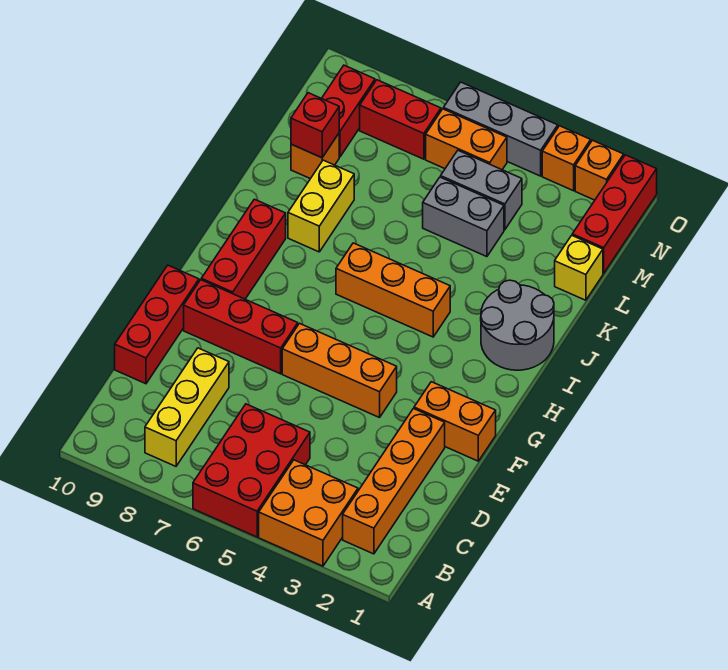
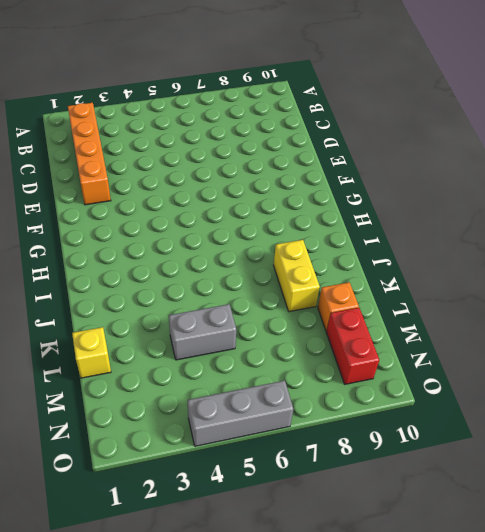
none -> orange brick A3:B4 level 1
none -> red brick A5:C6 level 1
none -> yellow brick B8:D8 level 1

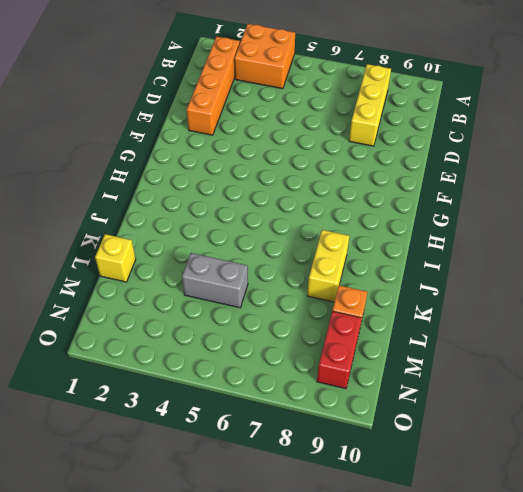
none -> red brick A5:C6 level 1
none -> red brick D10:F10 level 1
none -> orange brick F1:F2 level 1

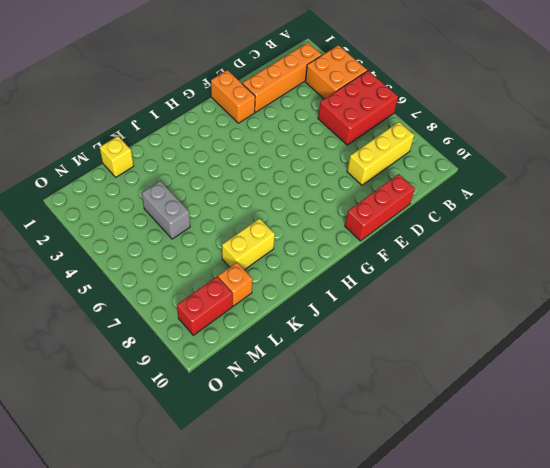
none -> orange brick F4:F6 level 1
none -> red brick F7:F9 level 1
none -> red brick G9:I9 level 1

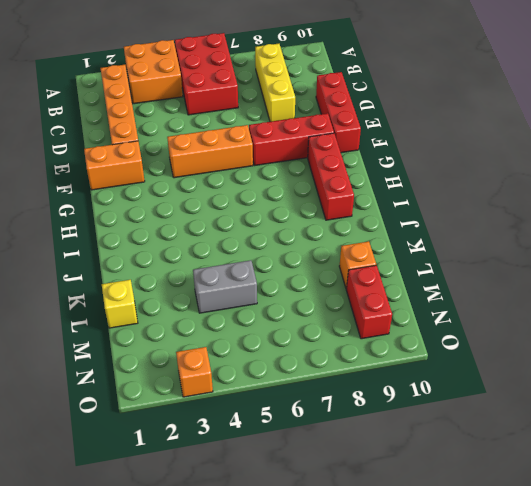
none -> grey round brick I1:J2 level 1
none -> orange brick I4:I6 level 1
none -> yellow brick J8:K8 level 1

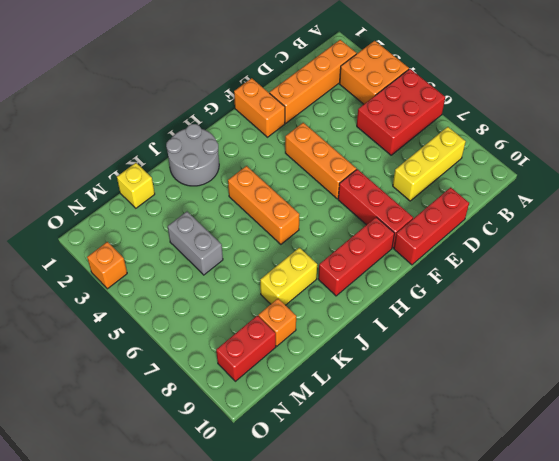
none -> red brick M1:O1 level 1
none -> grey brick M4:M5 level 1
none -> orange brick N5:N6 level 1

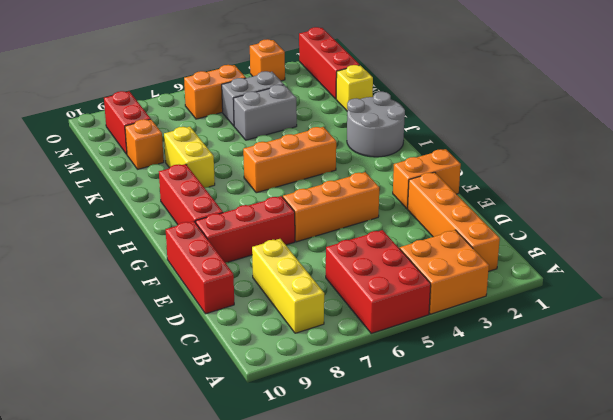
none -> red brick N7:N8 level 1
none -> orange brick O2 level 1
none -> grey brick O4:O6 level 1

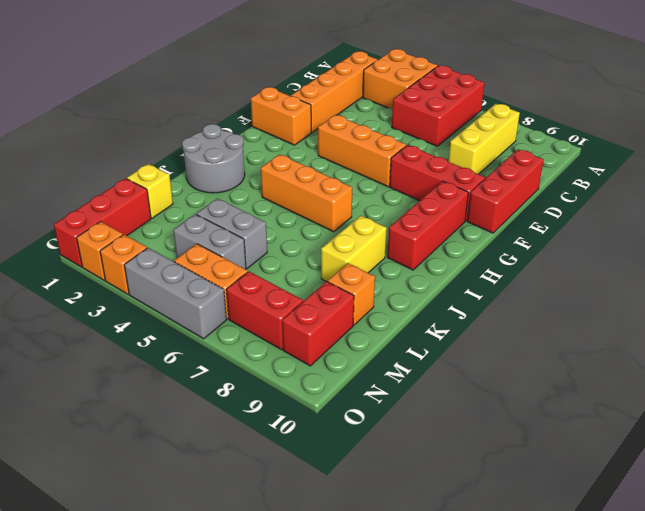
none -> red brick L9 level 2

